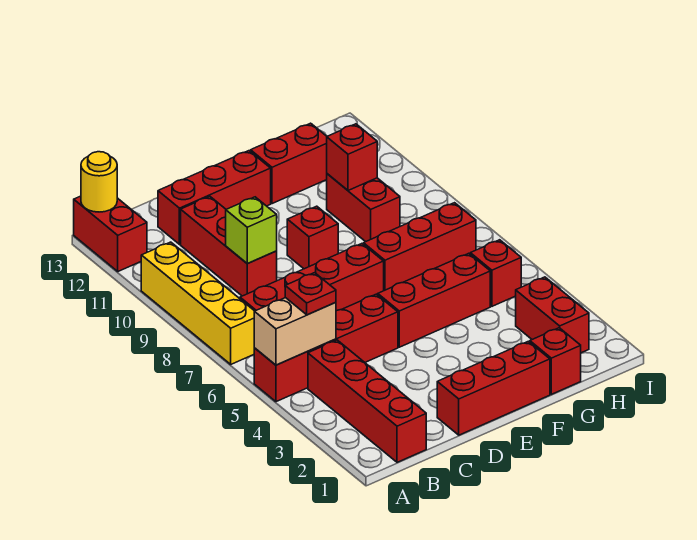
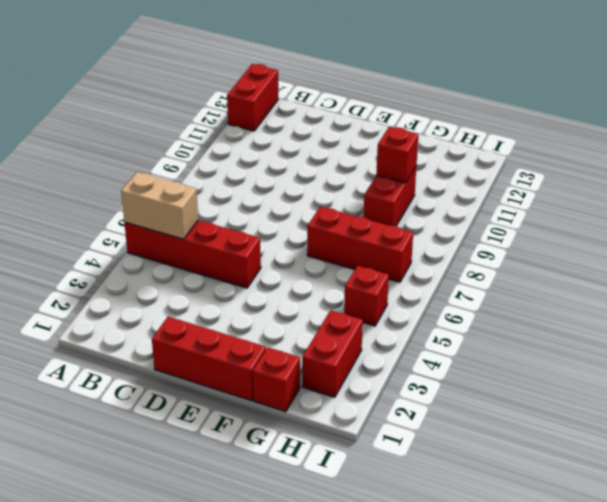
none -> yellow brick A7:A10 level 1
none -> red brick B1:B4 level 1
none -> red brick B7:E7 level 1

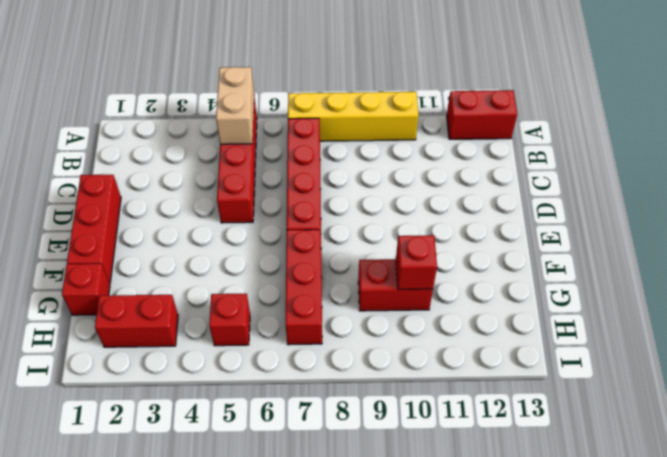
none -> red brick B1:B4 level 1
none -> red brick C9:C11 level 1
none -> red brick C12:E12 level 1

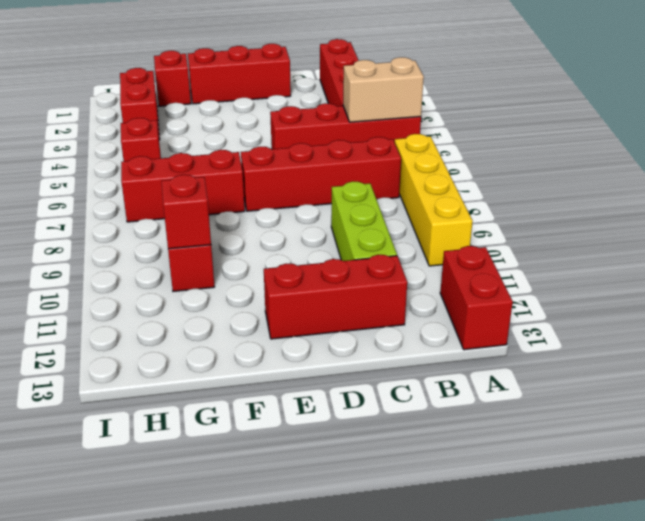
lime brick C9:C11 level 1 -> red brick C9:C11 level 1
none -> red brick E5:G5 level 1
none -> red brick E9 level 1
none -> red brick F12:G12 level 1

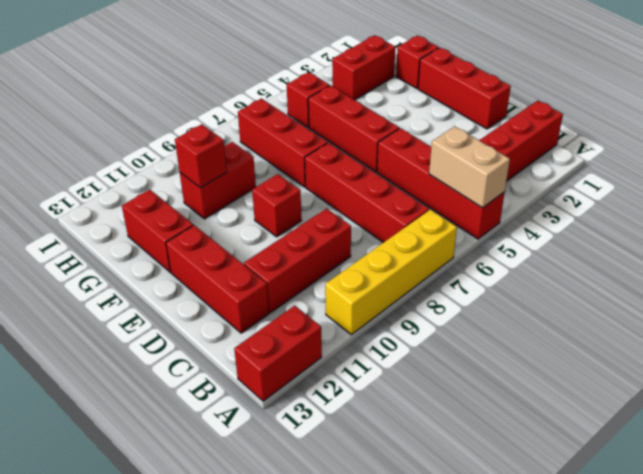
none -> yellow round brick A13 level 2
none -> lime brick C9 level 2
none -> red plate B5 level 3

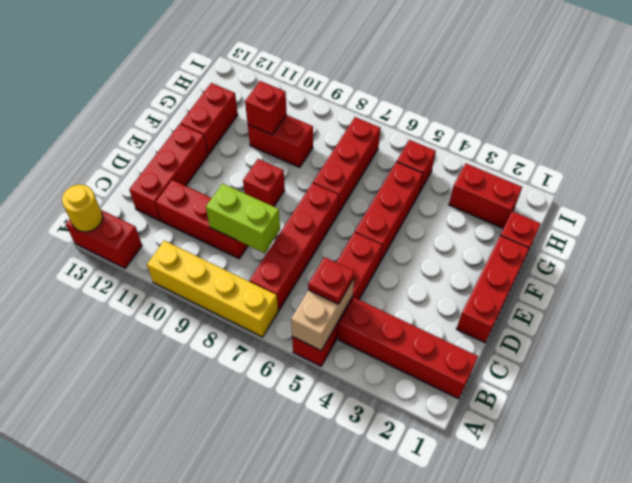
lime brick C8:C9 level 2 -> lime brick C9 level 2

